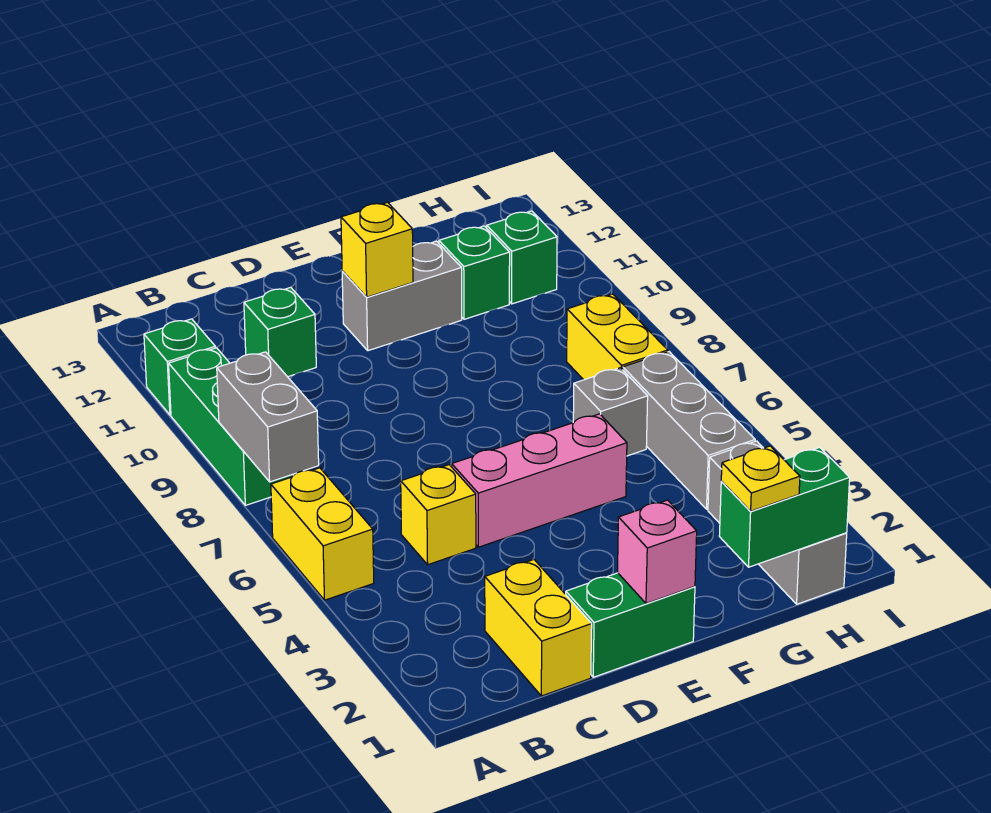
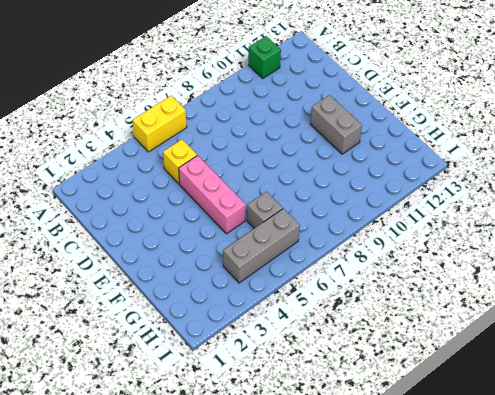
none -> green brick A8:A10 level 1
none -> yellow brick C1:C2 level 1
none -> green brick C11 level 1

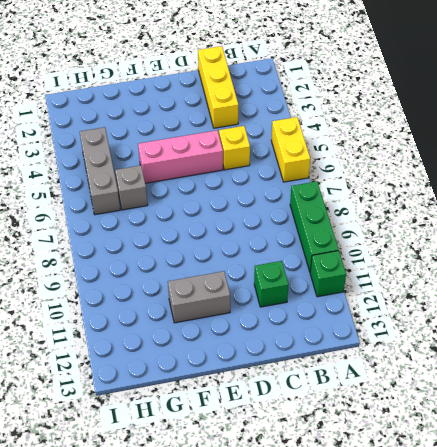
yellow brick C1:C3 level 1 -> yellow brick C1:C2 level 1
none -> green brick D1:E1 level 1
none -> green brick G11 level 1
none -> grey brick H1:H3 level 1

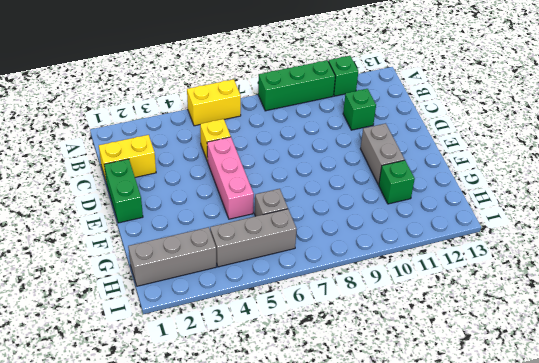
none -> yellow brick H7:H8 level 1
none -> green brick H11 level 1
none -> grey brick A7:A8 level 2

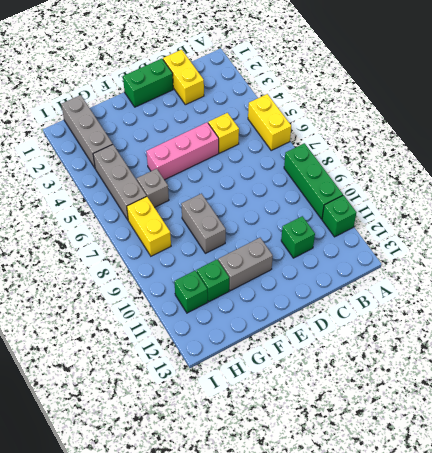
grey brick F8:F9 level 1 -> grey brick A7:A8 level 2
none -> pink brick E1 level 2
none -> yellow brick E11 level 2
none -> green brick G1:H1 level 2

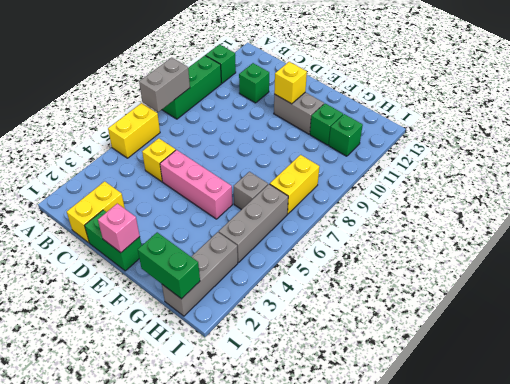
none -> yellow plate G1 level 3

